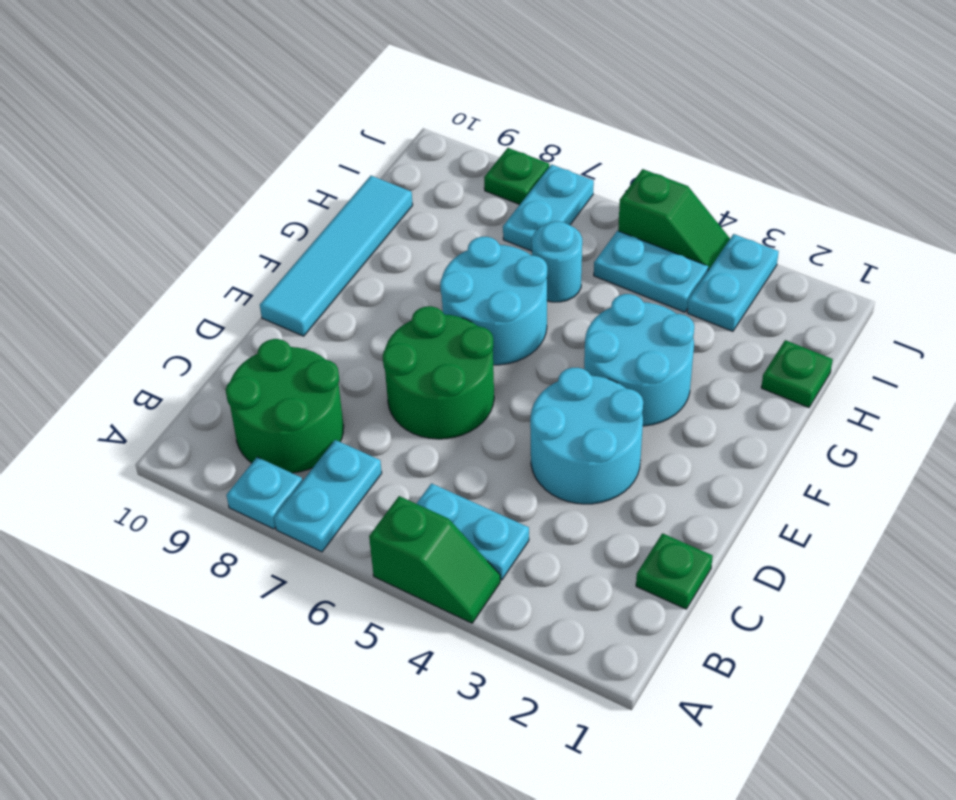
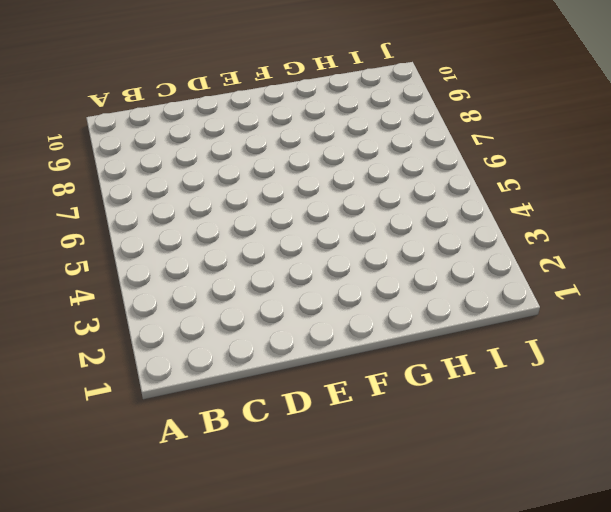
none -> green slope A4:A5 level 1 top 5
none -> cyan plate A7:B7 level 1
none -> cyan plate A8 level 1

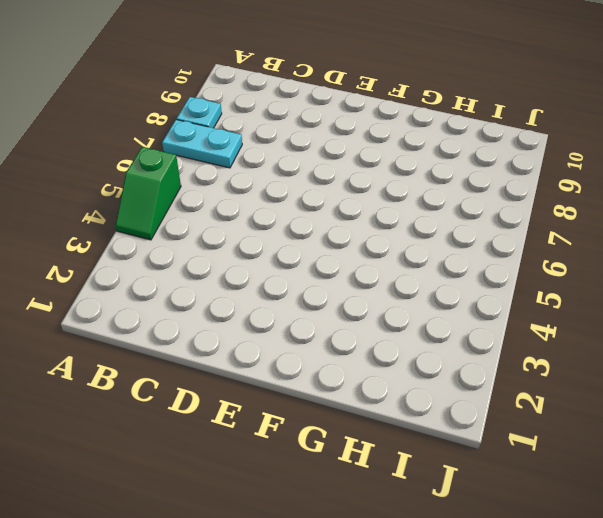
none -> cyan plate B4:B5 level 1
none -> green round brick B8:C9 level 1
none -> green plate C1 level 1

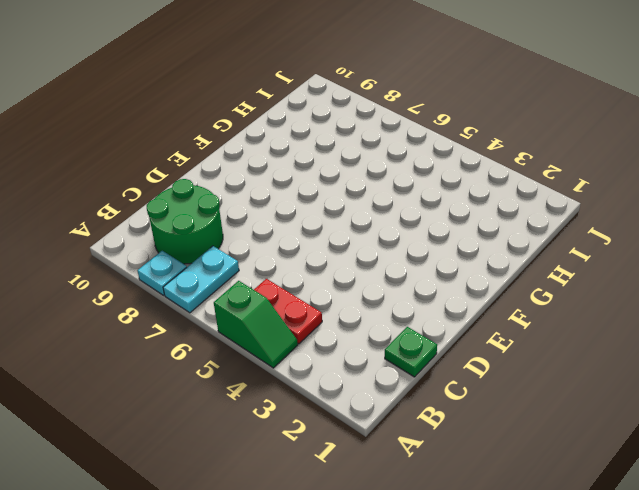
red plate B4:B5 level 1 -> cyan plate B4:B5 level 1
none -> cyan round brick D3:E4 level 1
none -> green round brick D6:E7 level 1
none -> cyan tile E10:H10 level 1

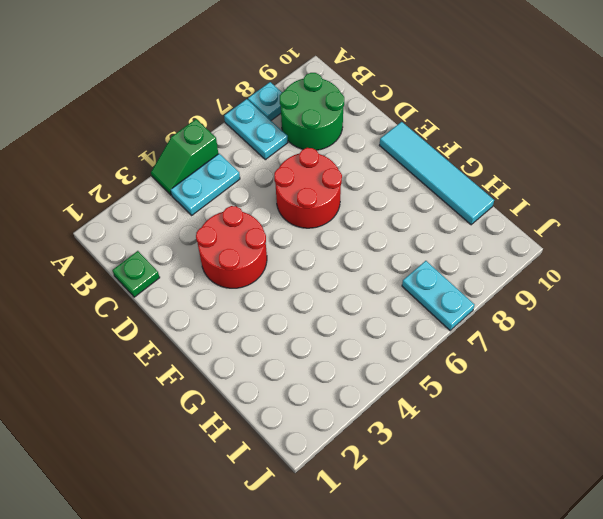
red round brick D3:E4 level 1 -> cyan round brick D3:E4 level 1
red round brick D6:E7 level 1 -> green round brick D6:E7 level 1
none -> cyan round brick F3:G4 level 1
none -> cyan round brick F6:G7 level 1
none -> green plate H1 level 1

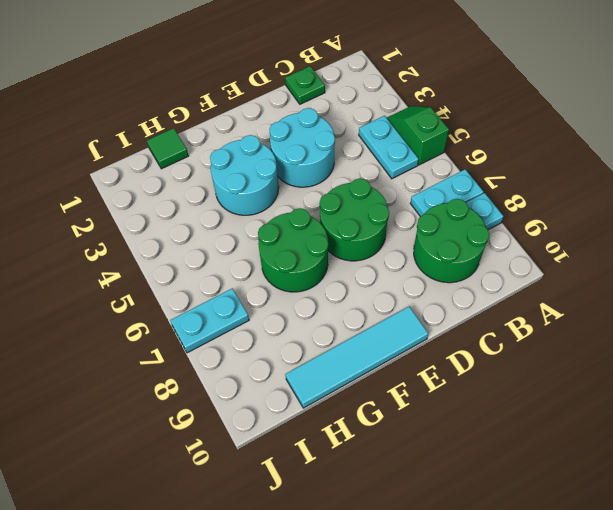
green round brick F6:G7 level 1 -> cyan round brick F6:G7 level 1
green tile H1 level 1 -> green plate H1 level 1
none -> cyan round brick H6 level 1
none -> cyan plate I3:J3 level 1
none -> cyan plate I4:I5 level 1

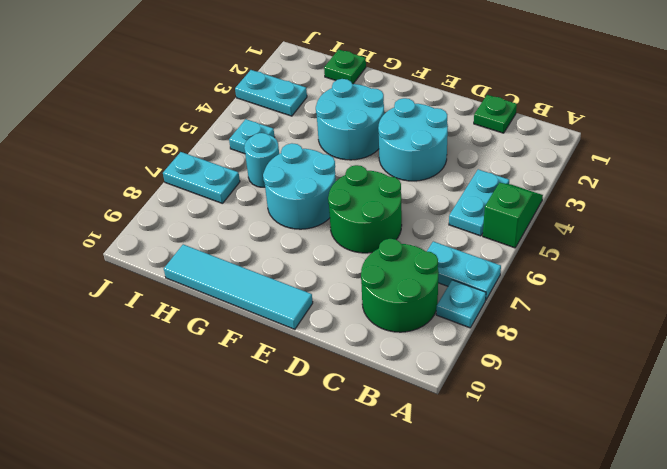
cyan plate I5 level 1 -> cyan plate I4:I5 level 1
none -> green slope J4:J5 level 1 top 5
none -> green plate J8 level 1

